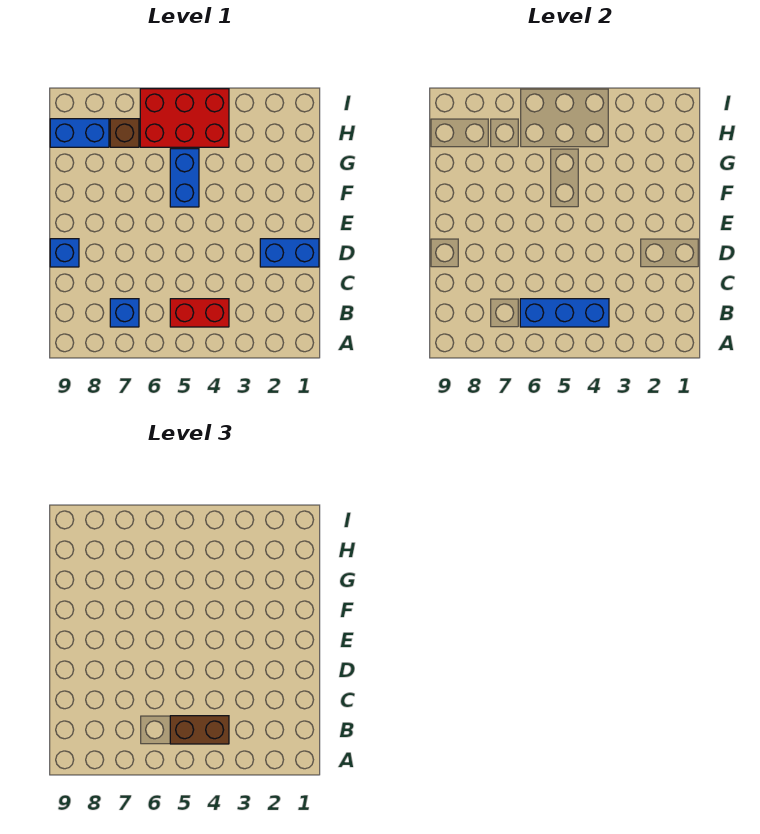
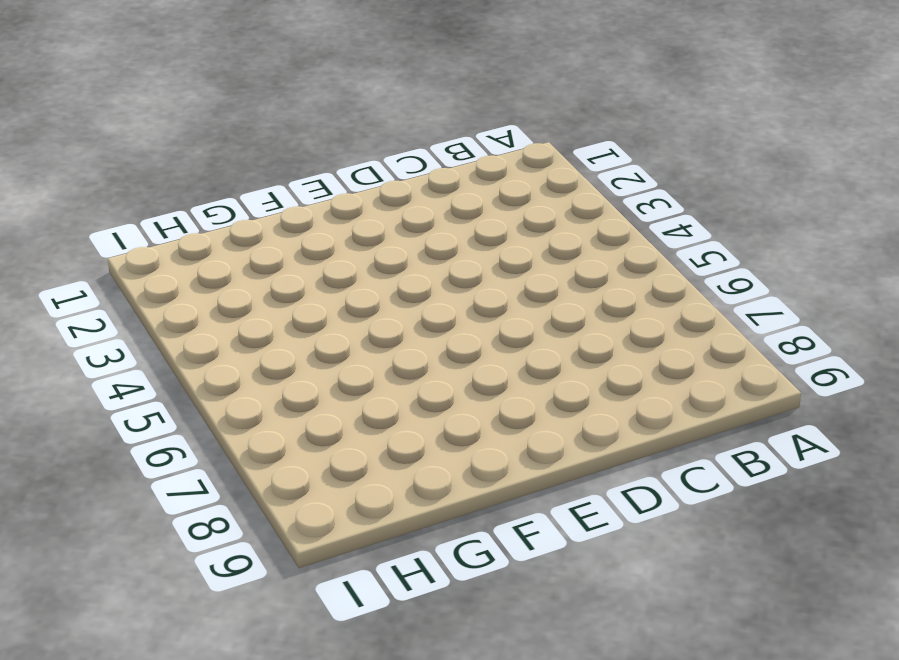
none -> red brick B4:B5 level 1
none -> blue brick B7 level 1

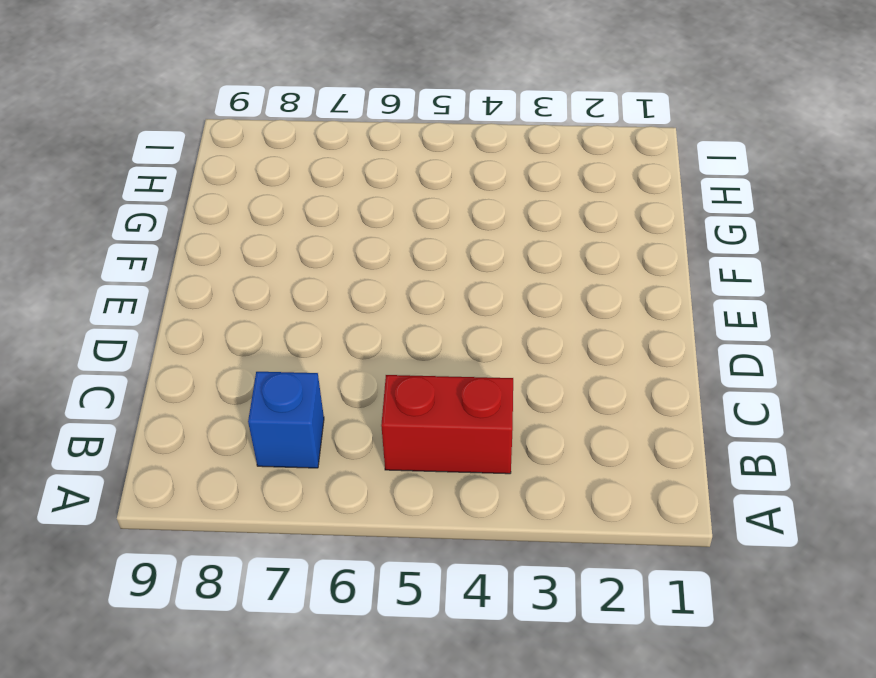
none -> blue brick D1:D2 level 1
none -> blue brick D9 level 1

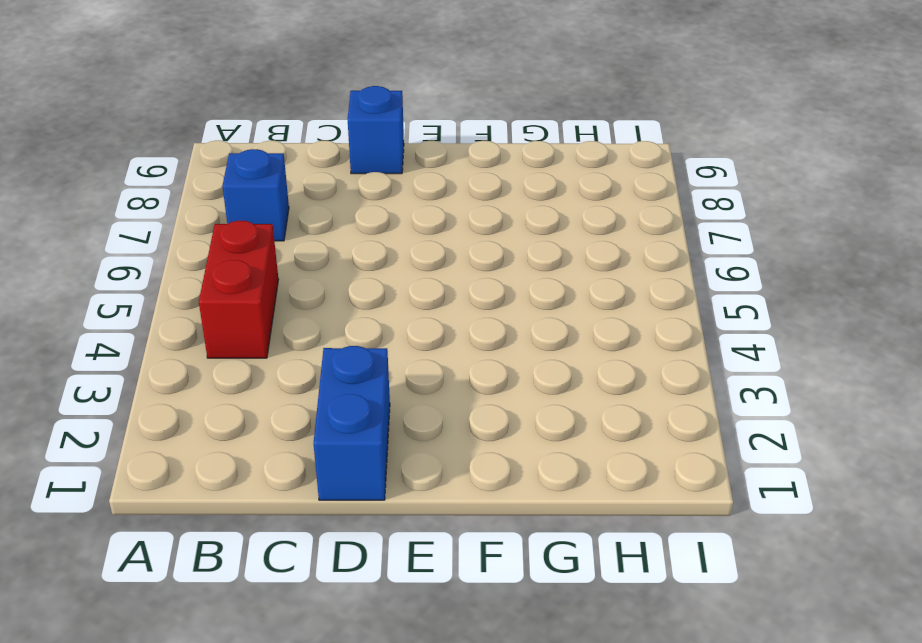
none -> blue brick F5:G5 level 1
none -> red brick H4:I6 level 1

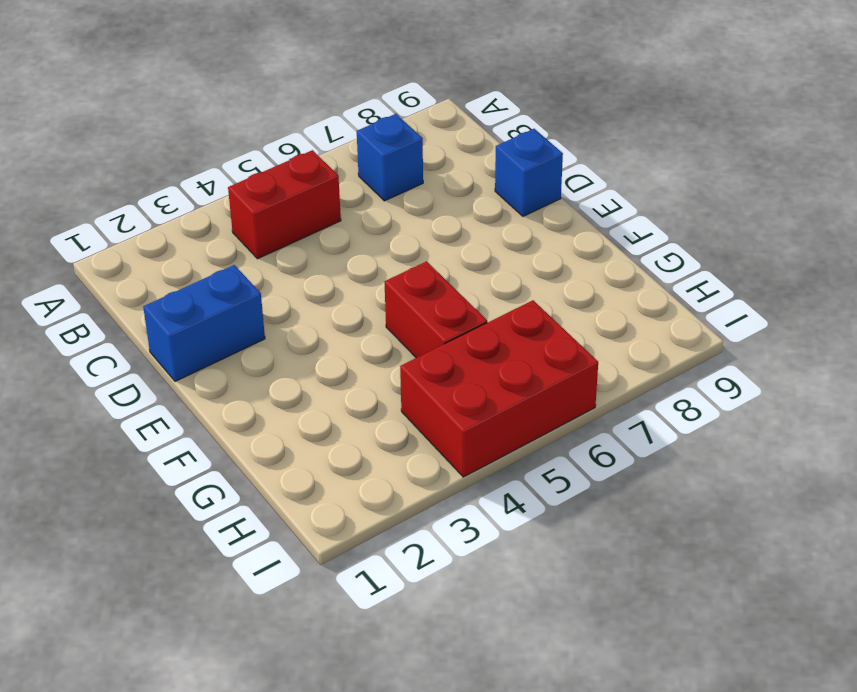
red brick F5:G5 level 1 -> blue brick F5:G5 level 1
none -> brown brick H7 level 1
none -> blue brick H8:H9 level 1

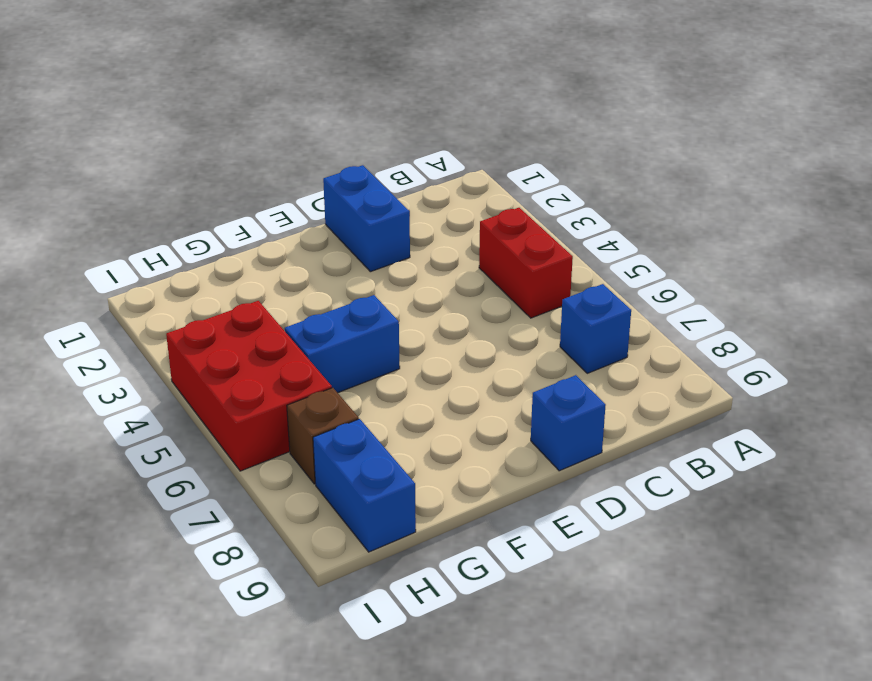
none -> blue brick B4:B6 level 2
none -> brown brick B4:B5 level 3

